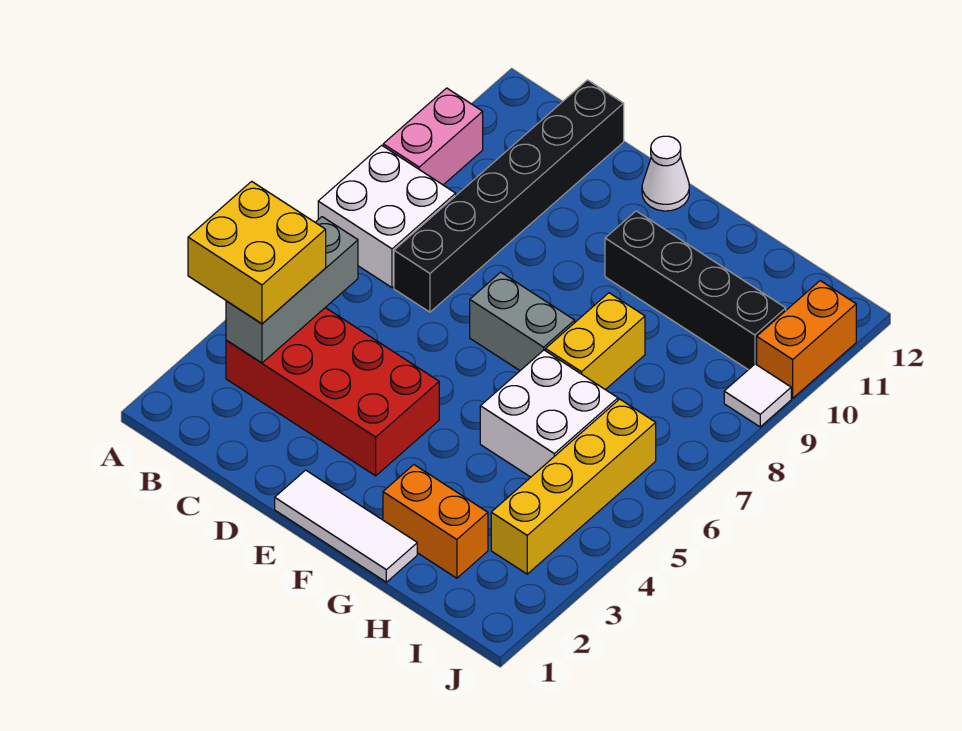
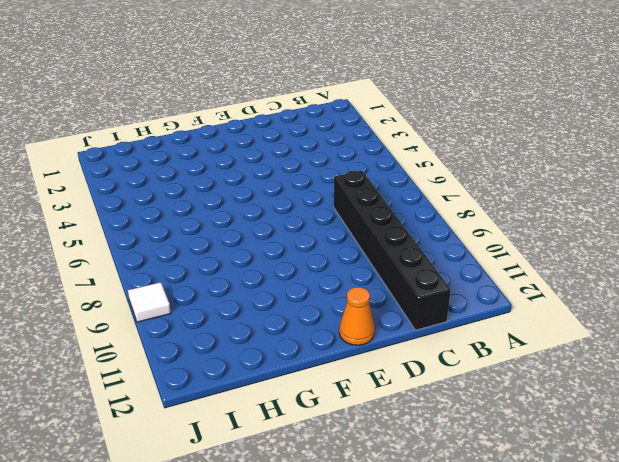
orange cone E12 level 1 -> white cone E12 level 1
none -> white brick A7:B8 level 1
none -> pink brick A9:A10 level 1
none -> red brick B3:E4 level 1

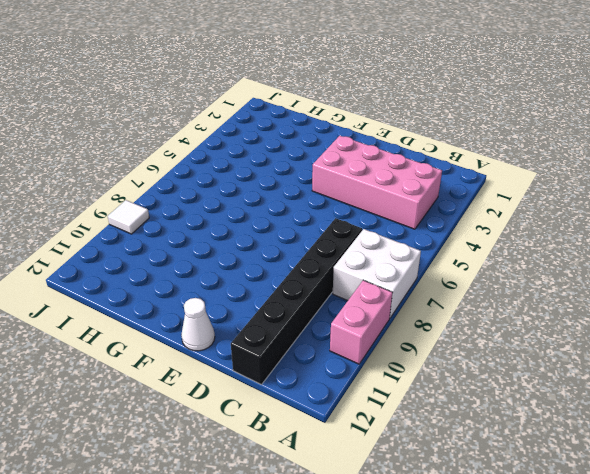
pink brick B3:E4 level 1 -> red brick B3:E4 level 1
none -> white tile E1:G1 level 1
none -> grey brick E7:F7 level 1
none -> black brick F10:I10 level 1

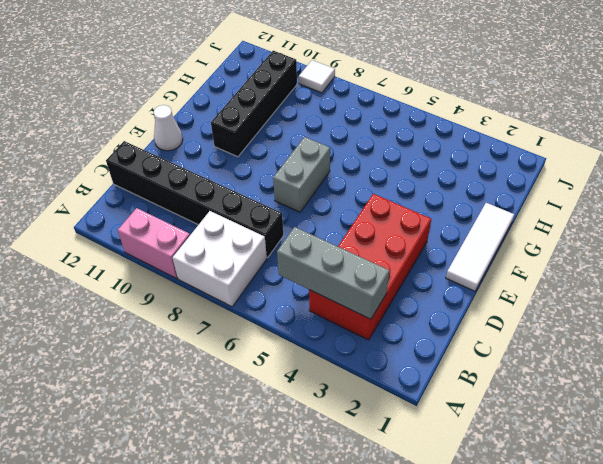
none -> orange brick G2:H2 level 1
none -> white brick G5:H6 level 1
none -> yellow brick G7:G8 level 1

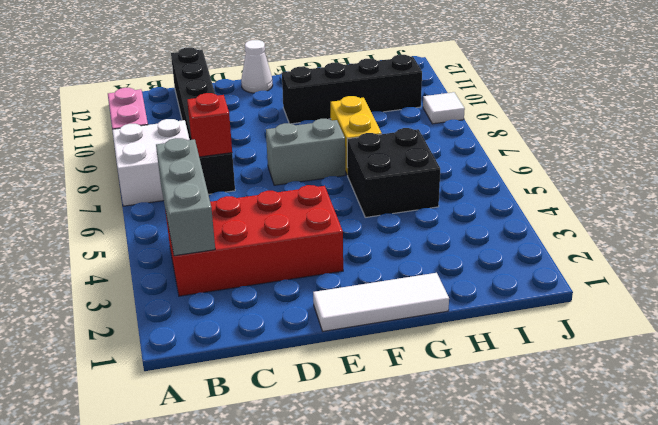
red brick C7 level 2 -> none
black brick G5:H6 level 1 -> white brick G5:H6 level 1
none -> orange brick G2:H2 level 1
none -> yellow brick I3:I6 level 1
none -> orange brick J10:J11 level 1

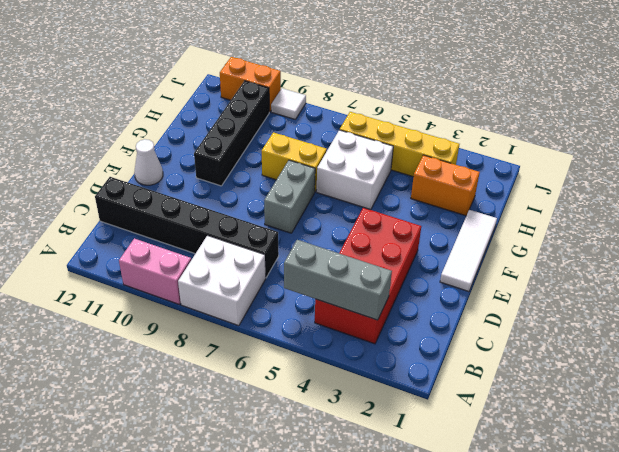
orange brick H2:H3 level 1 -> orange brick G2:H2 level 1
none -> yellow brick A3:B4 level 3

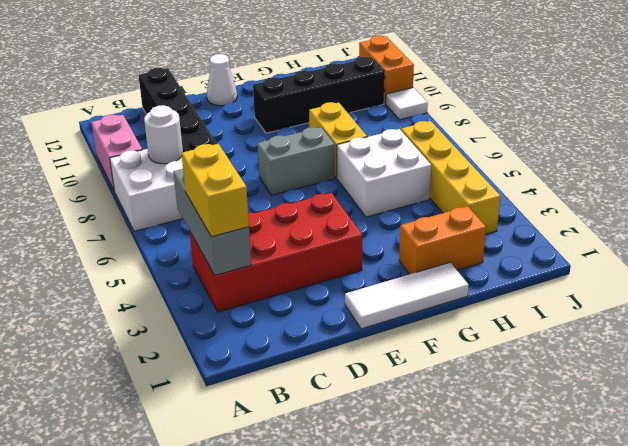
yellow brick B3:B4 level 3 -> yellow brick A3:B4 level 3
white round brick B8 level 2 -> none

